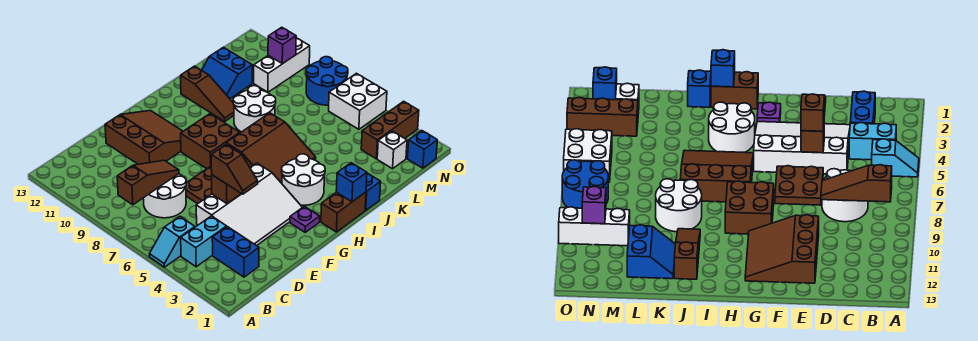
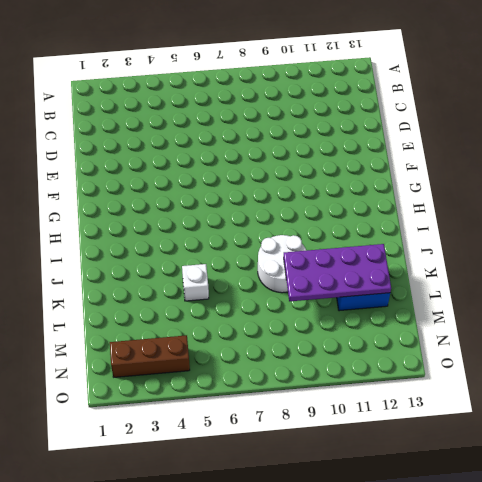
white brick K5 level 1 -> white brick M2 level 1
purple plate K9:L12 level 2 -> none
brown brick N2:N4 level 1 -> brown brick M3:O3 level 1
none -> cyan slope A5:B5 level 1 top B
none -> cyan brick B4:C4 level 1
none -> blue brick C2:C3 level 1

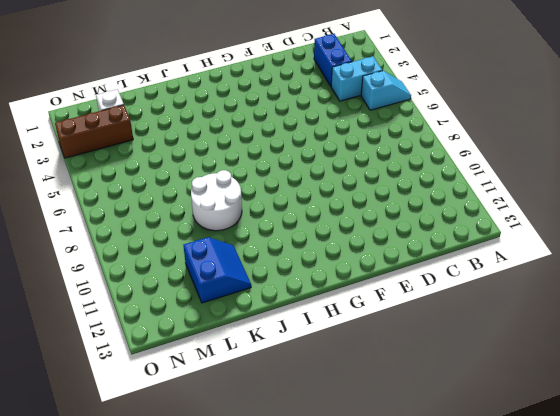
none -> white round brick C7:D8 level 1
none -> white slope D3:G5 level 1 top 5
none -> brown plate E6:F7 level 1

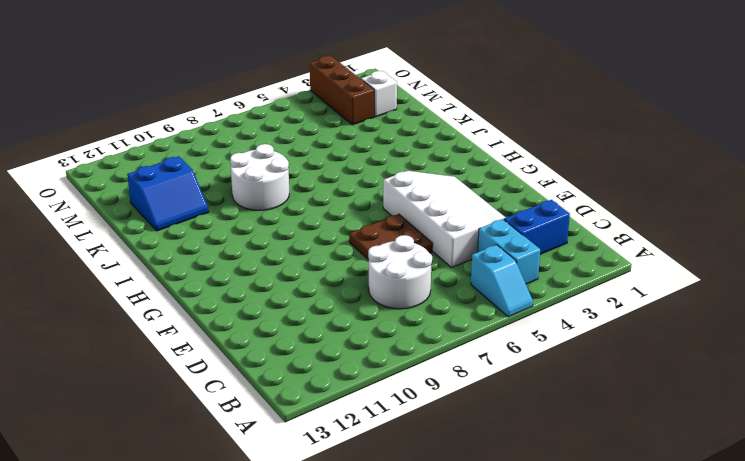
none -> brown slope E10:G12 level 1 top E
none -> purple plate G2 level 1
none -> brown brick G8:H9 level 1

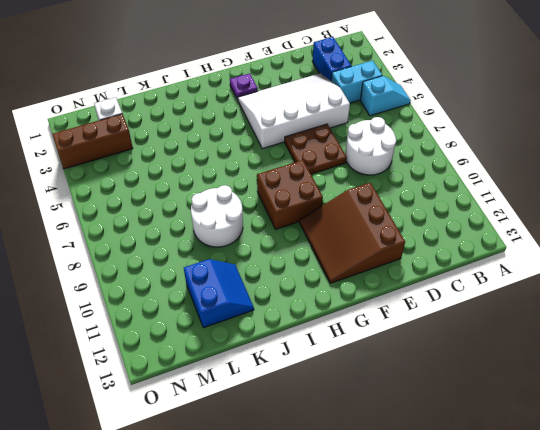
none -> brown brick H1:I1 level 1
none -> white round brick H3:I4 level 1
none -> brown slope H5:J7 level 1 top 7

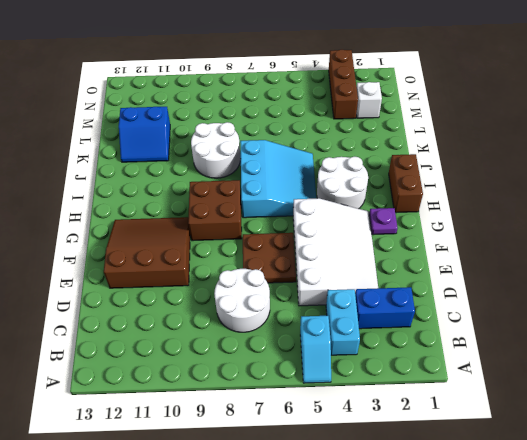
cyan slope H5:J7 level 1 top 7 -> brown slope H5:J7 level 1 top 7
none -> blue brick J1 level 1
none -> brown slope J10:J12 level 1 top 12
none -> white brick M10:O10 level 1

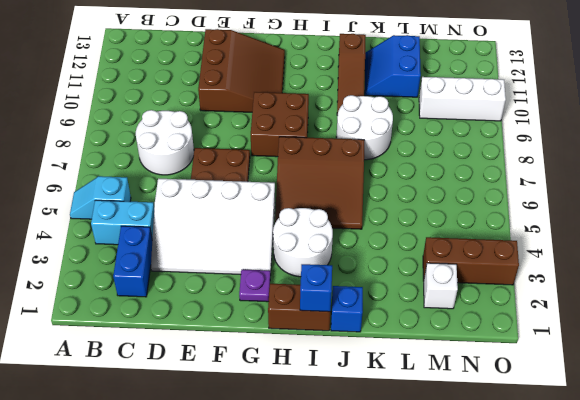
none -> blue brick N1 level 1
none -> white brick N5:O6 level 1
none -> blue round brick N7:O8 level 1

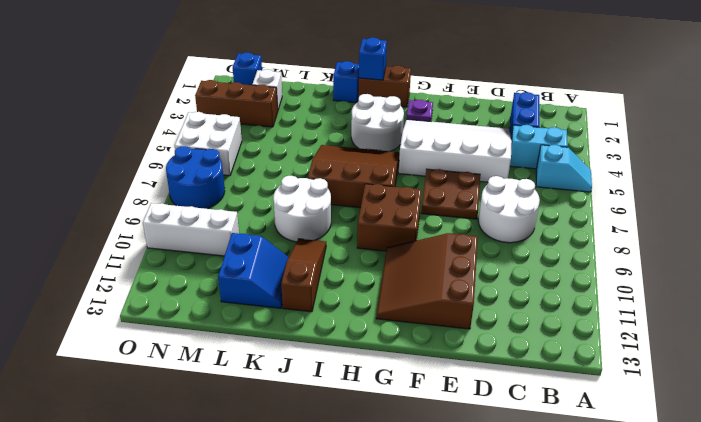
none -> brown slope B8:D8 level 2 top B
none -> brown brick E5 level 2
none -> purple brick N10 level 2

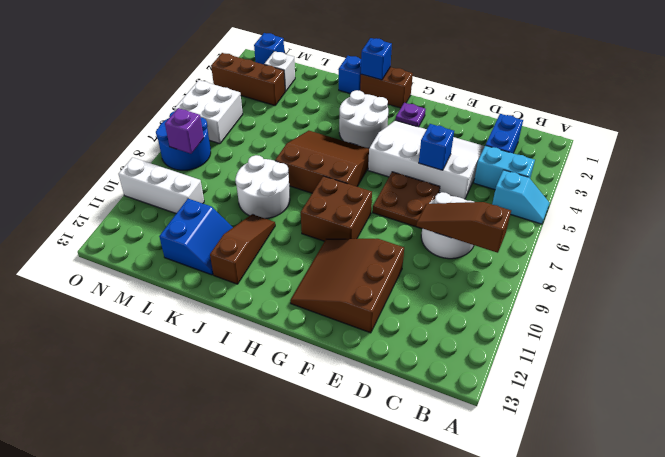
blue brick E5 level 2 -> brown brick E5 level 2
purple brick N8 level 2 -> purple brick N10 level 2
none -> brown slope E4:E5 level 3 top 5

